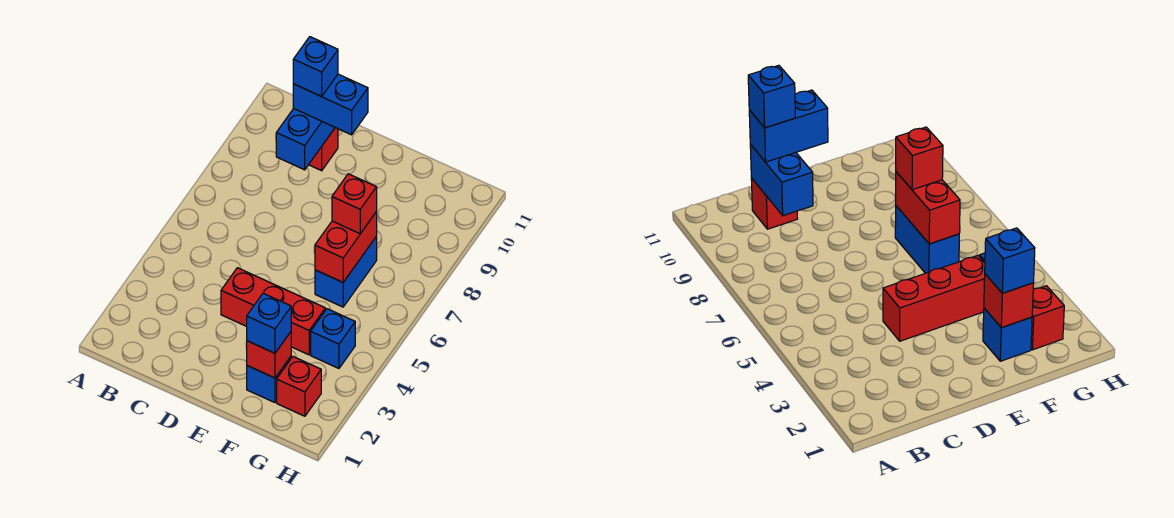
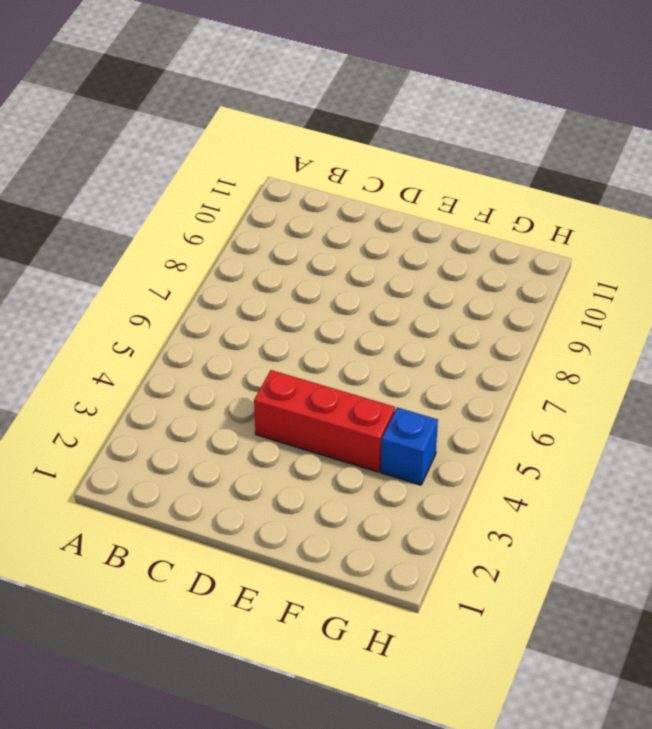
none -> red brick C10 level 1
none -> blue brick F2 level 1
none -> blue brick F6:F7 level 1

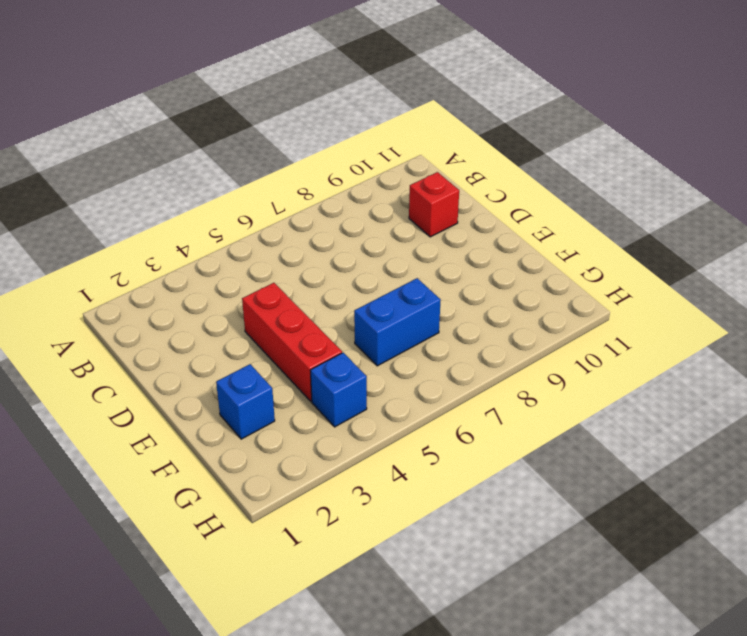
none -> red brick G2 level 1
none -> blue brick C9:C10 level 2
none -> red brick F2 level 2

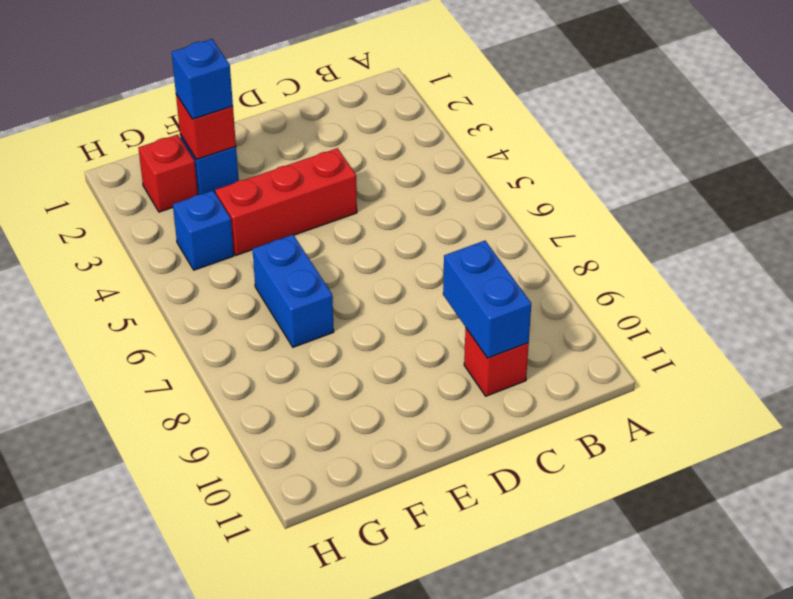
none -> red brick F6:F7 level 2
none -> blue brick C10:D10 level 3
none -> red brick F7 level 3

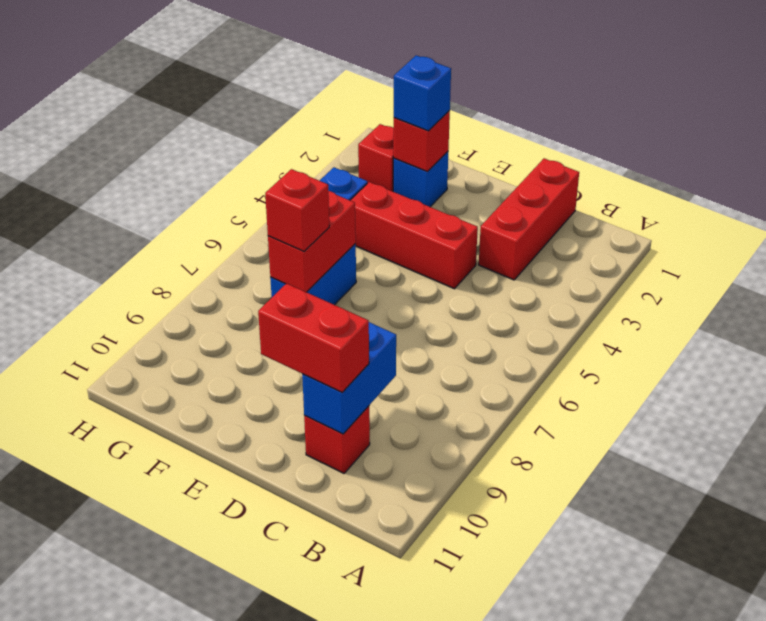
red brick C1:C3 level 1 -> none
red brick C10:D10 level 3 -> blue brick C10:D10 level 3
none -> blue brick C10 level 4

